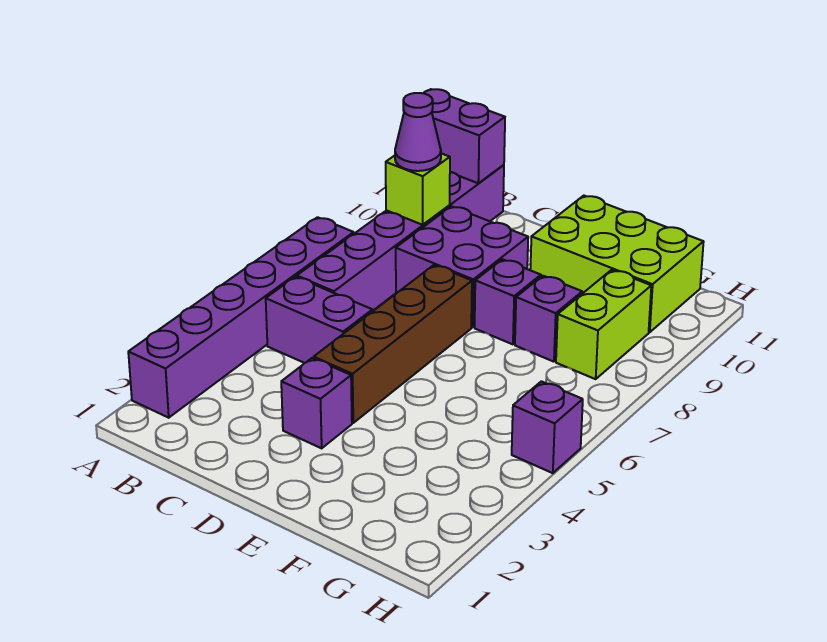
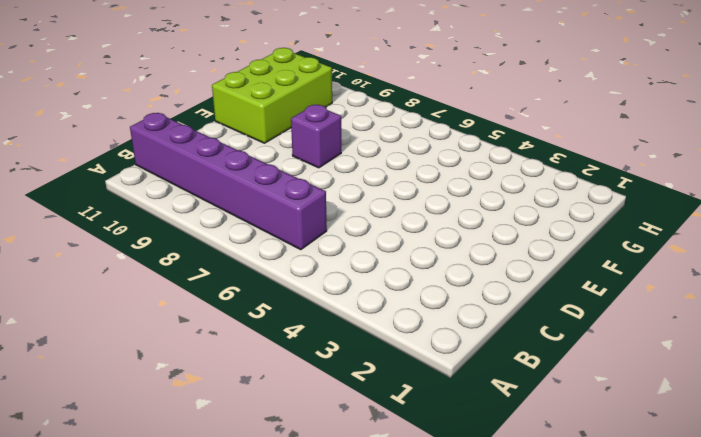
none -> purple brick A2:A7 level 1
none -> purple brick B5:C5 level 1
none -> purple brick C8:D9 level 1

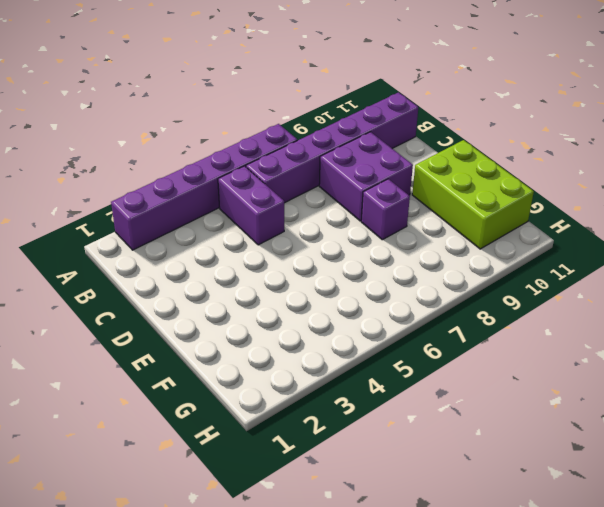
none -> purple brick D3 level 1
none -> brown brick D4:D7 level 1
none -> purple brick F8 level 1

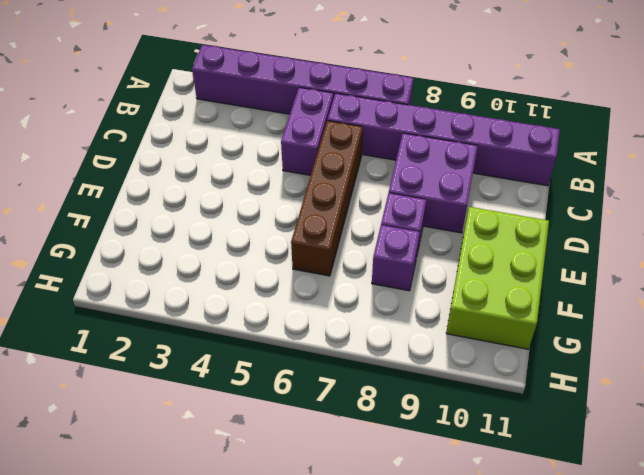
brown brick C6:F6 level 1 -> brown brick D4:D7 level 1
none -> purple brick D3 level 1
none -> lime brick G8:G9 level 1
none -> purple brick H5 level 1

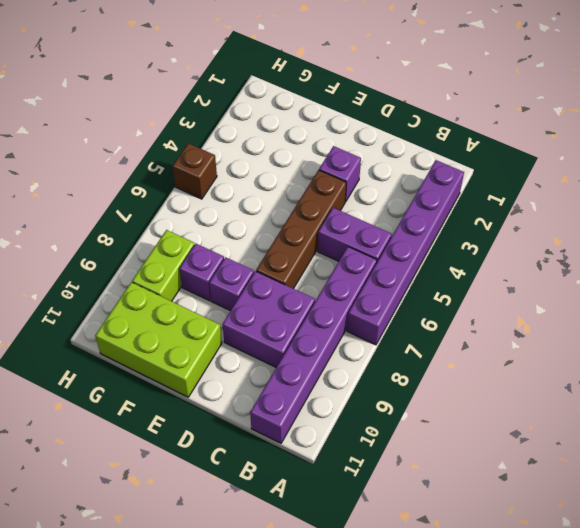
brown brick H5 level 1 -> purple brick H5 level 1
none -> purple brick A11:B11 level 2
none -> lime brick B9 level 2
none -> purple cone B9 level 3

